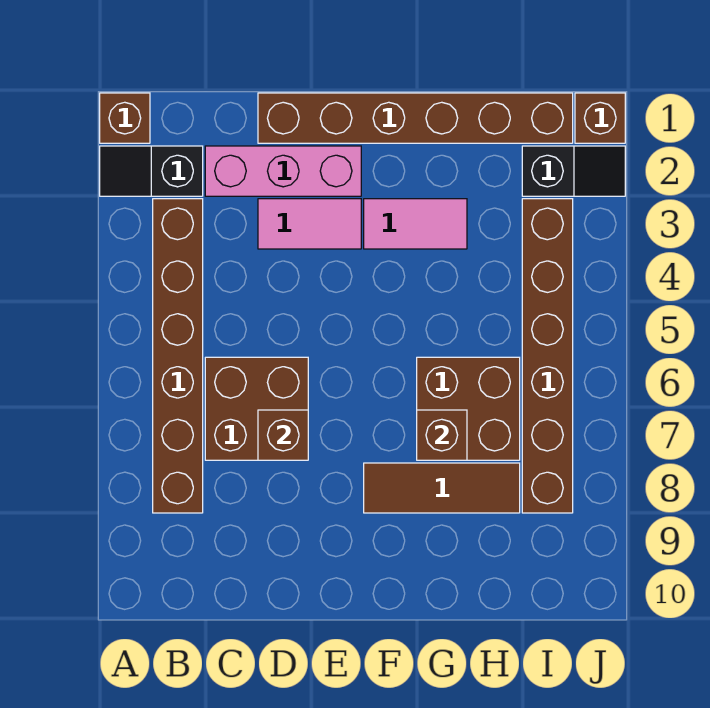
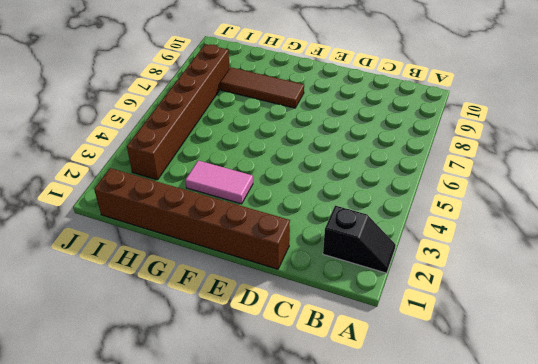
none -> brown brick A1 level 1
none -> brown brick B3:B8 level 1
none -> pink brick C2:E2 level 1

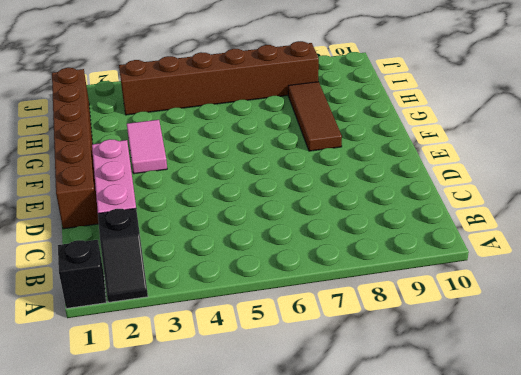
black brick A1 level 1 -> brown brick A1 level 1
none -> brown brick B3:B8 level 1
none -> brown brick C6:D7 level 1
none -> pink tile D3:E3 level 1

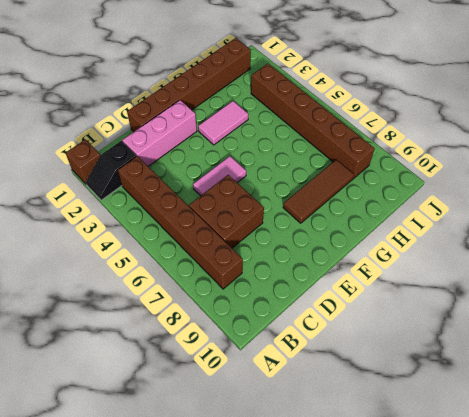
pink tile D5:E5 level 1 -> pink tile D3:E3 level 1
none -> brown brick G6:H7 level 1
none -> black slope I2:J2 level 1 top I
none -> brown brick J1 level 1

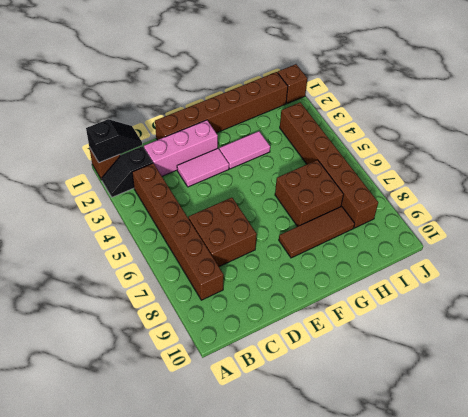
black slope A1:B1 level 2 top A -> black slope I2:J2 level 1 top I
none -> brown brick D7 level 2
none -> brown brick G7 level 2

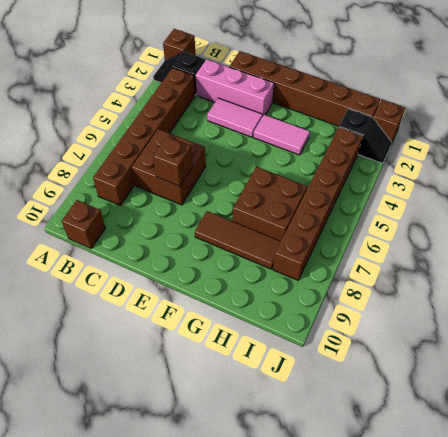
brown brick B10 level 1 -> brown brick G7 level 2

